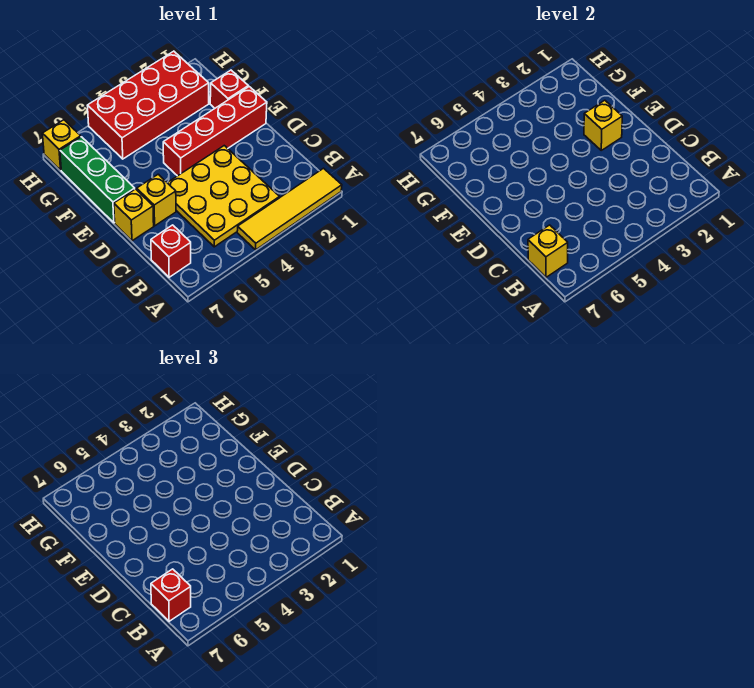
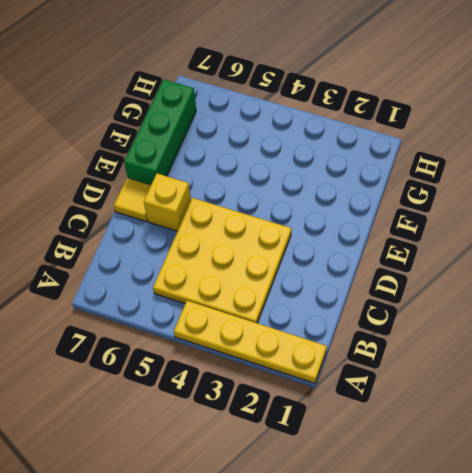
yellow plate A1:A4 level 1 -> yellow tile A1:A4 level 1
yellow tile D7 level 1 -> yellow brick D7 level 1
none -> red brick B7 level 1
none -> red brick E1:E4 level 1
none -> red brick F1 level 1

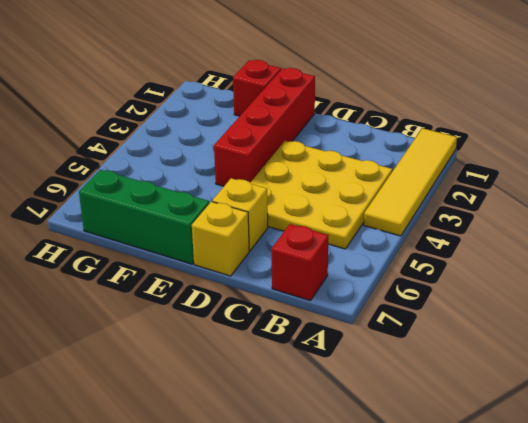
none -> red brick G2:H5 level 1
none -> yellow brick H7 level 1
none -> yellow brick B7 level 2

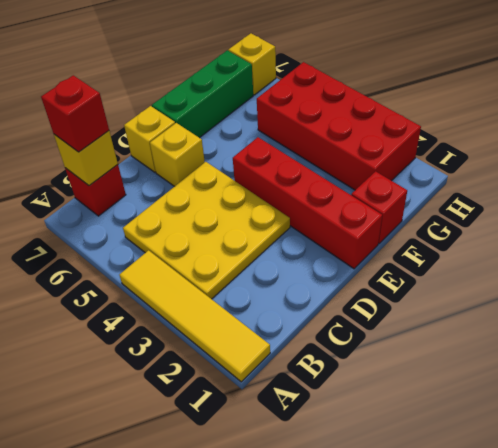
none -> yellow brick E2 level 2

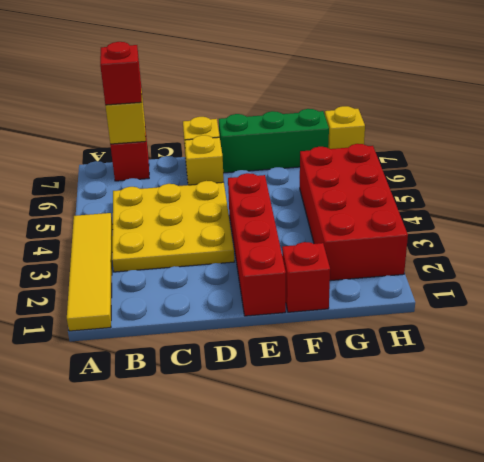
none -> yellow brick E2 level 2

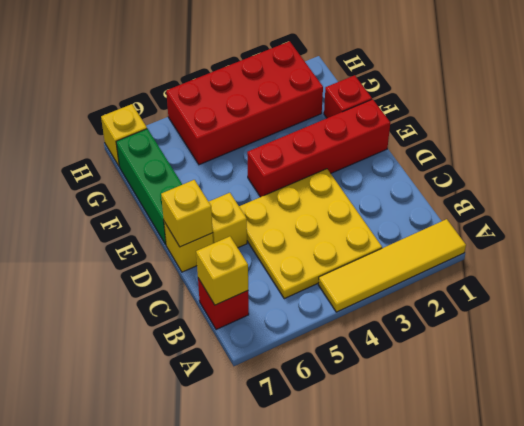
yellow brick D7 level 2 -> yellow brick E2 level 2
none -> red brick B7 level 3

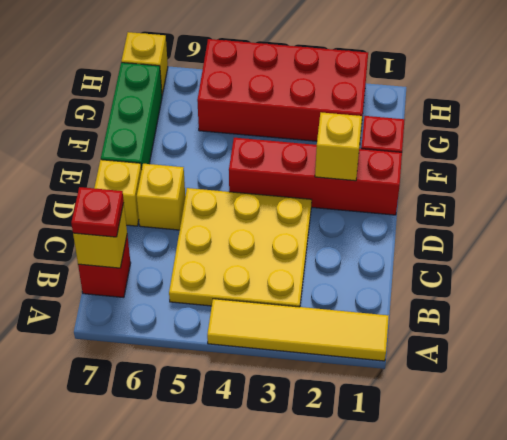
red plate B7 level 3 -> red brick B7 level 3

